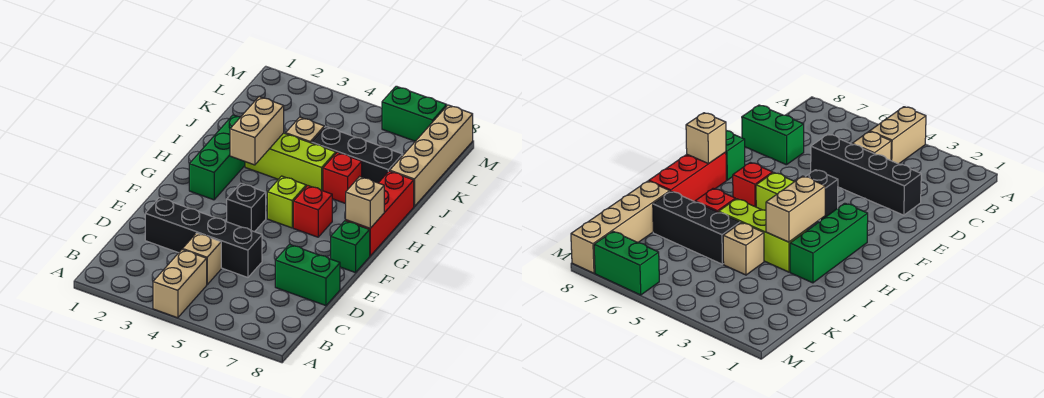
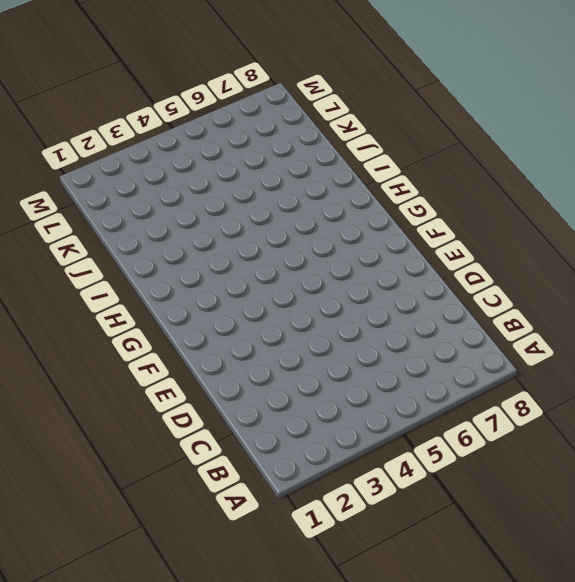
none -> tan brick A4:B4 level 1
none -> tan brick C4 level 1
none -> black brick D2:D5 level 1

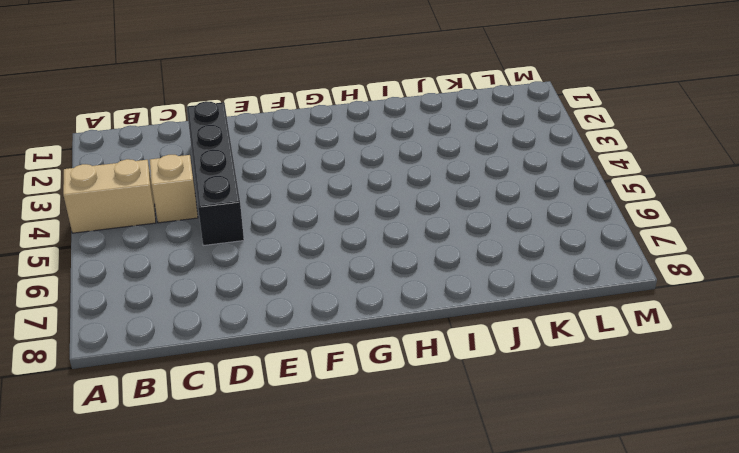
none -> green brick D7:D8 level 1
none -> black brick F4 level 1
none -> green brick F8 level 1

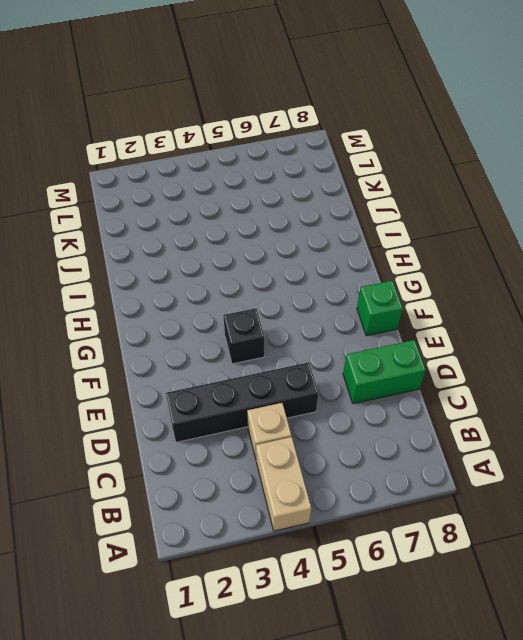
none -> green brick G2:I2 level 1
none -> lime brick G5 level 1
none -> red brick G6 level 1

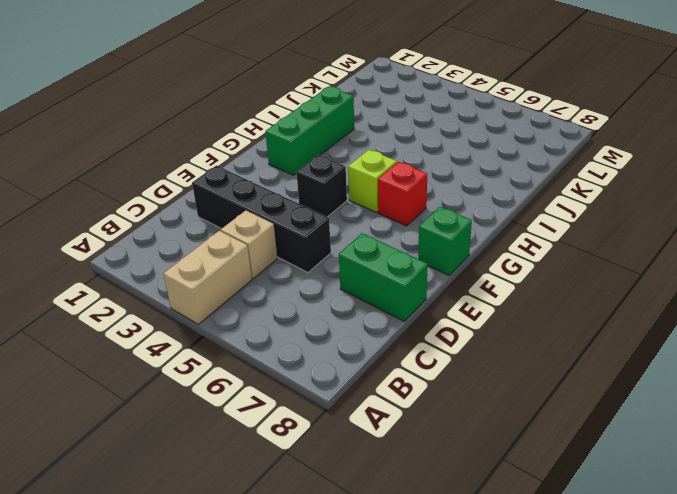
none -> red brick G8:I8 level 1
none -> lime brick I3:I5 level 1
none -> red brick I6 level 1

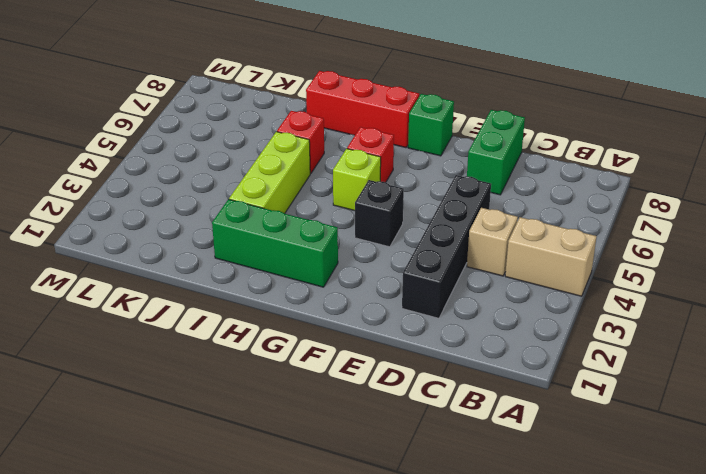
none -> tan brick J4 level 1
none -> black brick J5:J7 level 1
none -> tan brick J8:M8 level 1

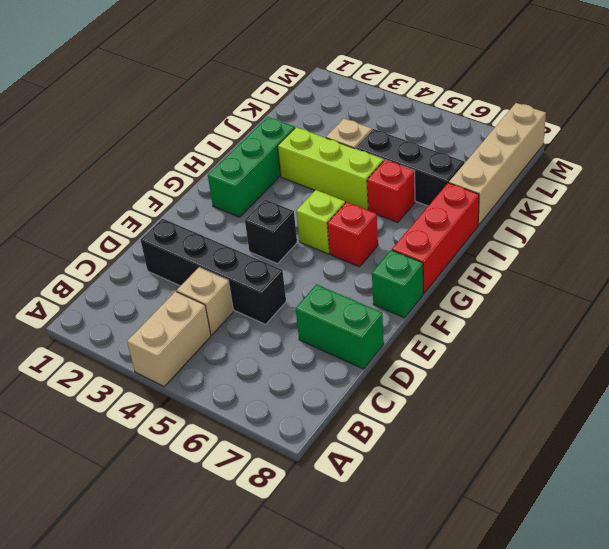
none -> green brick M6:M7 level 1
none -> tan brick G8 level 2
none -> tan brick H3:I3 level 2

